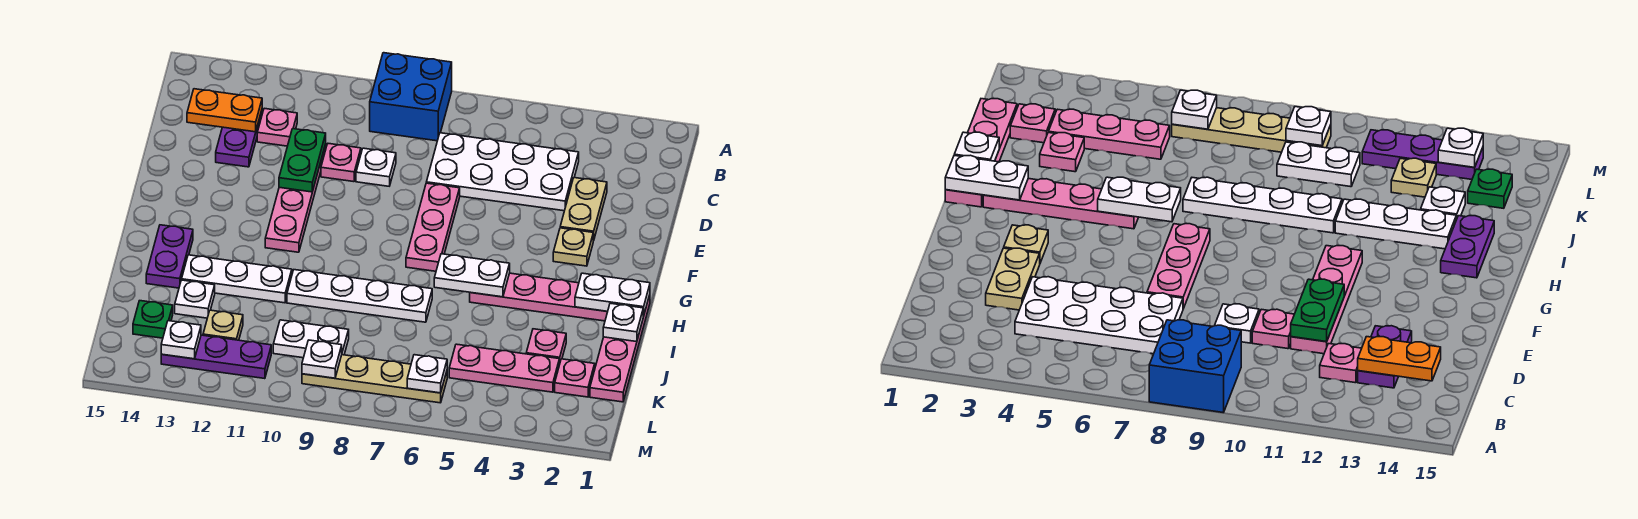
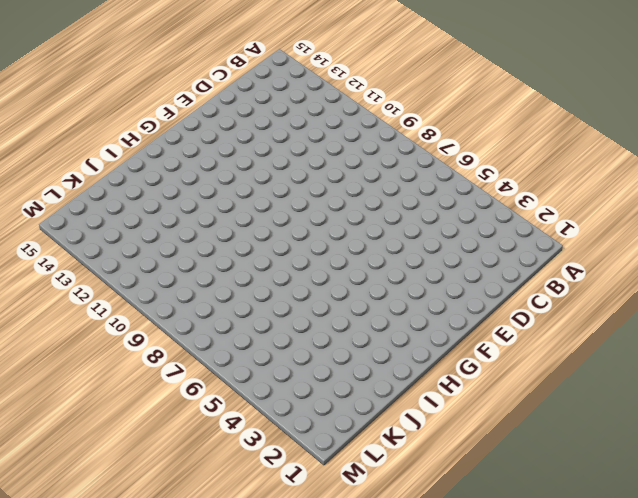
none -> blue brick A8:B9 level 1
none -> white plate C4:D7 level 1
none -> pink plate C12 level 1
none -> purple plate C13:D13 level 1

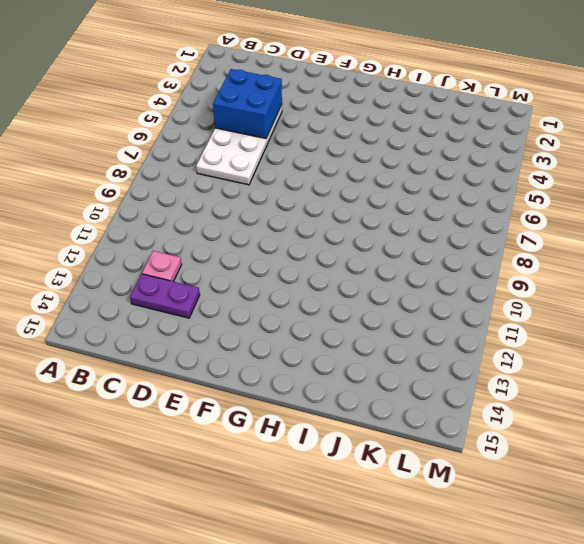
blue brick C4:D5 level 2 -> blue brick A8:B9 level 1
none -> tan plate D3:E3 level 1
none -> white plate D9 level 1
none -> pink plate D10 level 1
none -> pink plate D11:G11 level 1

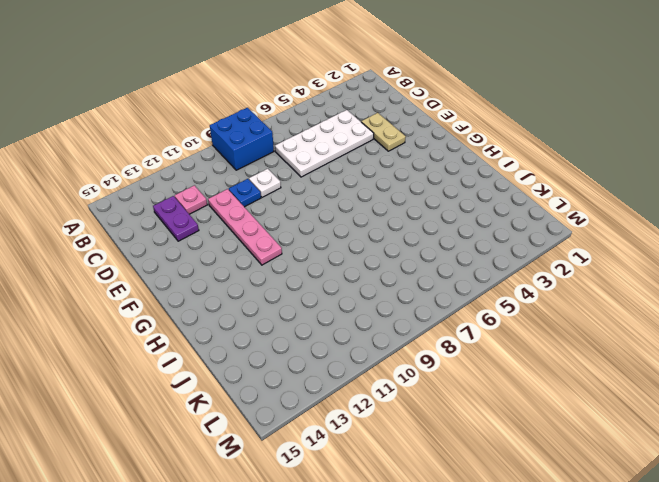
blue plate D10 level 1 -> pink plate D10 level 1
none -> pink plate E7:G7 level 1
none -> tan plate F3 level 1
none -> pink plate H1:K1 level 1
none -> pink plate H2:H5 level 1

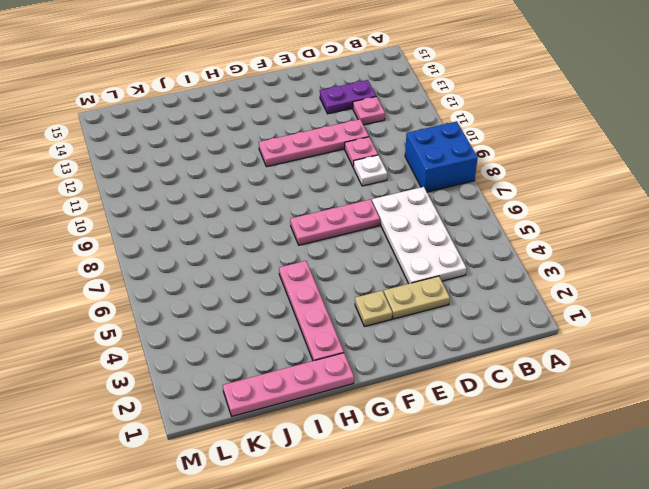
none -> purple plate H14:I14 level 1
none -> white plate I7:I10 level 1
none -> white plate I11:I13 level 1
none -> pink plate J3 level 1

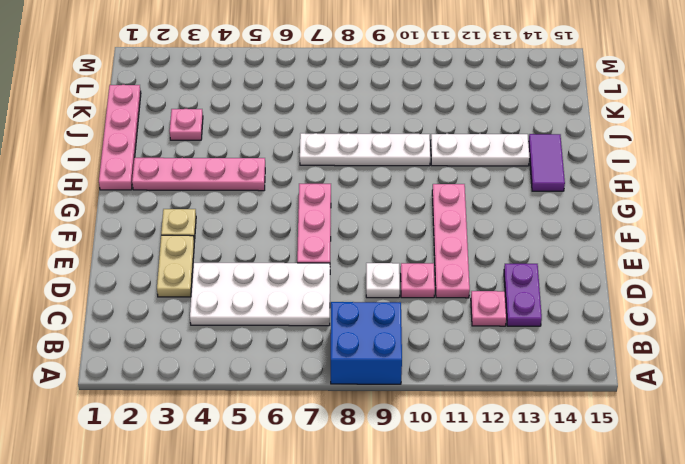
purple tile H14:I14 level 1 -> purple plate H14:I14 level 1
none -> white plate J13 level 1
none -> pink plate K2 level 1
none -> pink plate K3:K5 level 1
none -> white plate K9:K10 level 1

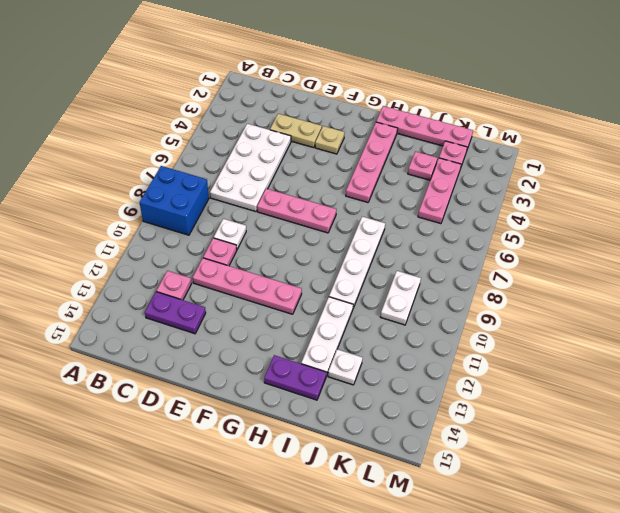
none -> tan plate K12 level 1
none -> green plate K14 level 1
none -> tan plate L6:L9 level 1
none -> purple plate L11:L13 level 1

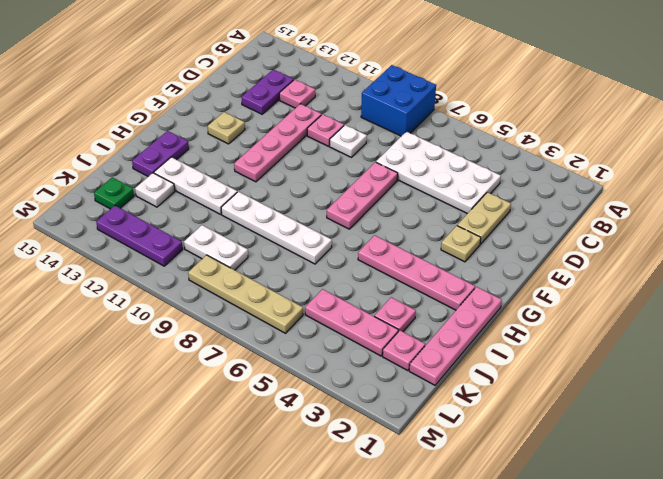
tan plate F13 level 1 -> tan plate K12 level 1
none -> orange plate C13:C14 level 2
none -> green plate D11:E11 level 2
none -> white plate H1:H2 level 2
none -> white plate H5:H6 level 2

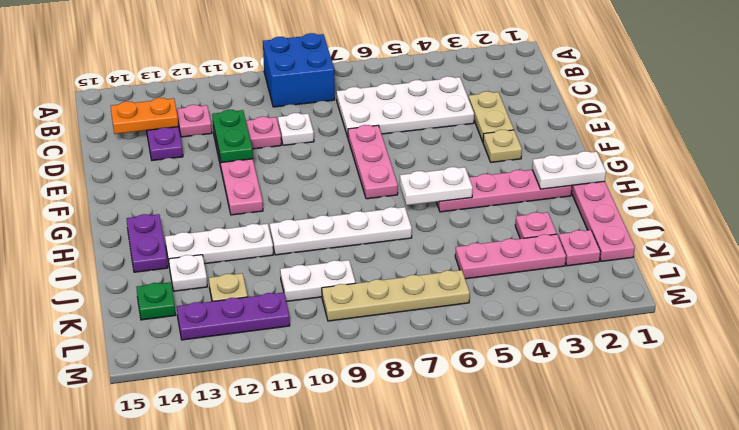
none -> white plate I1 level 2
none -> white plate L6 level 2
none -> white plate L9 level 2
none -> white plate L13 level 2

